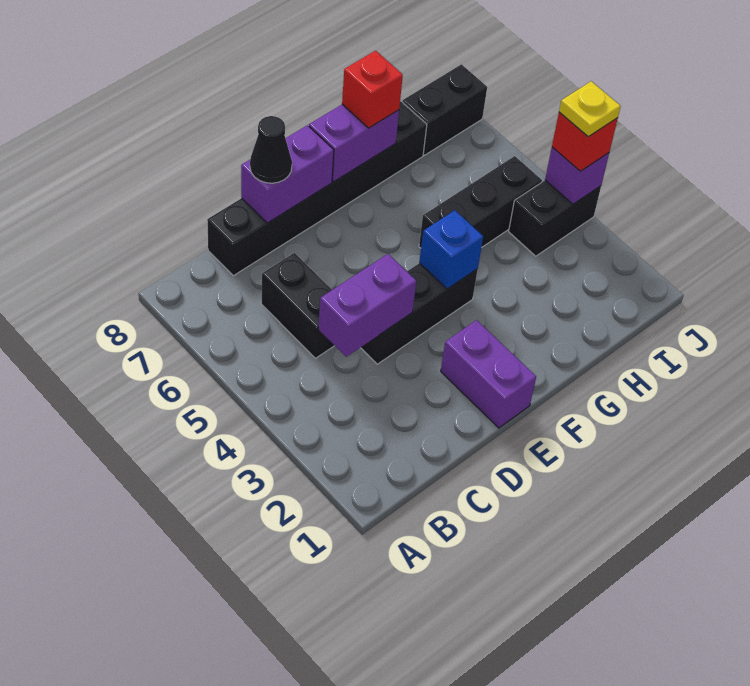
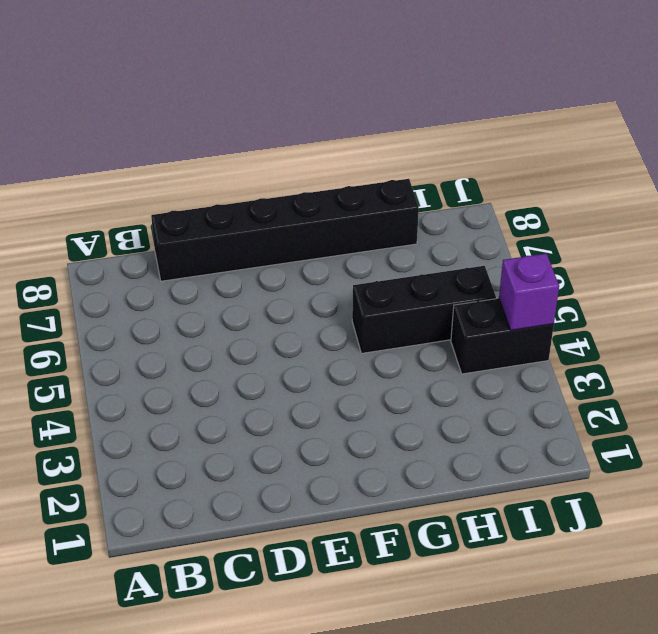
none -> black brick C5:C6 level 1
none -> black brick D4:F4 level 1
none -> purple brick E1:E2 level 1

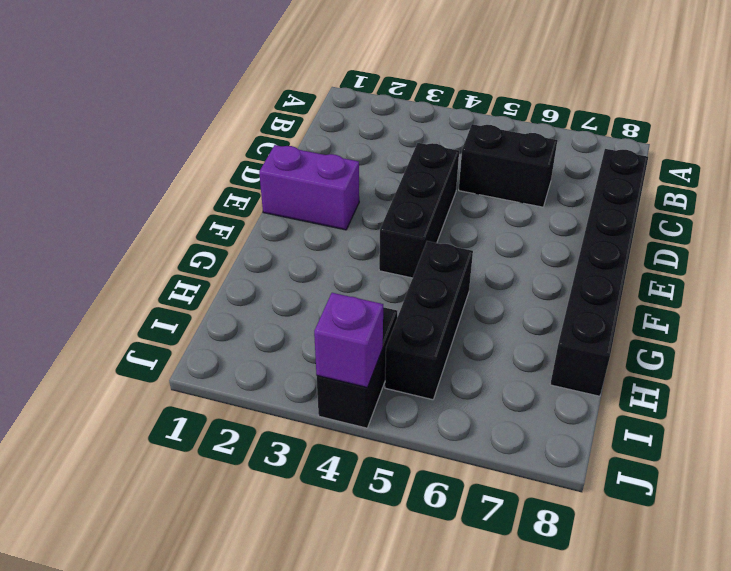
none -> black brick I8:J8 level 1
none -> purple brick C4:D4 level 2
none -> purple brick D8:E8 level 2

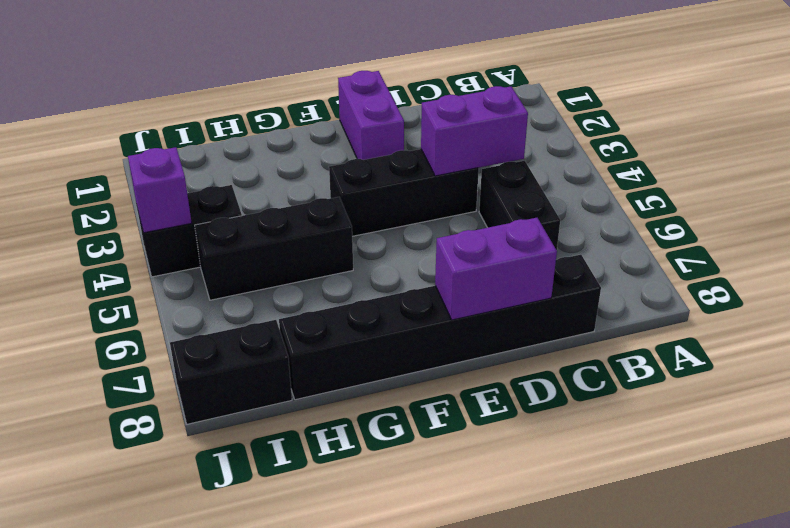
none -> blue brick F4 level 2
none -> purple brick F8:G8 level 2
none -> black cone D8 level 3

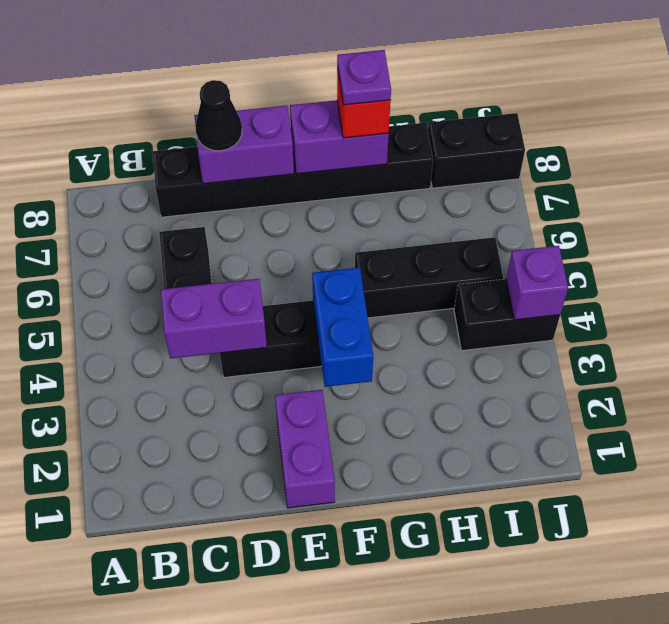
blue brick F3:F4 level 2 -> blue brick F4 level 2
purple plate G8 level 4 -> none
none -> red brick J4 level 3
none -> yellow plate J4 level 4

